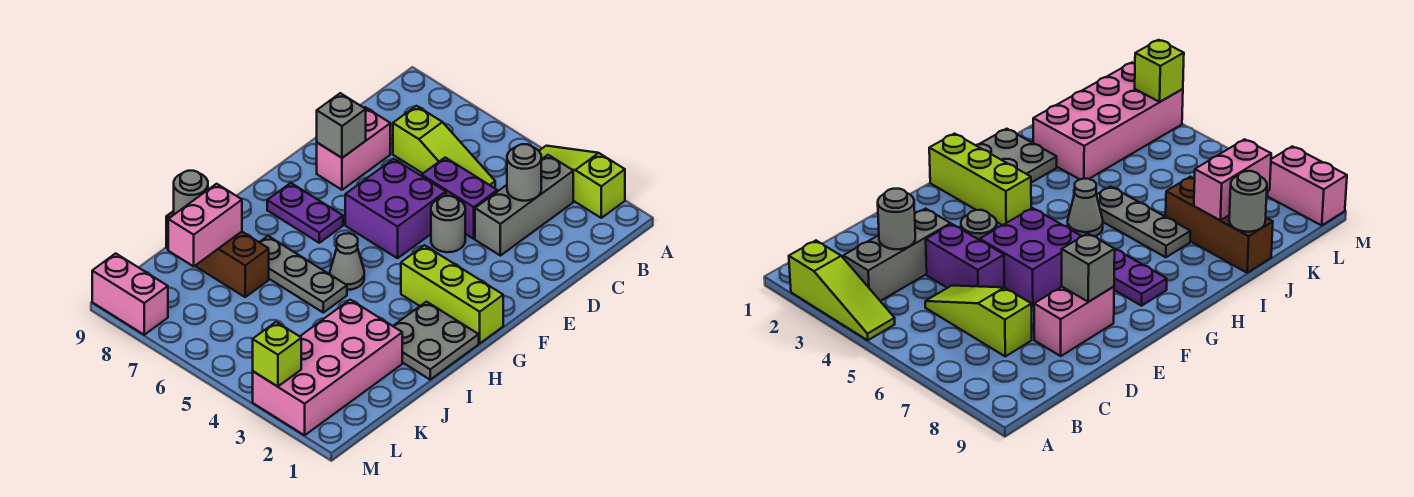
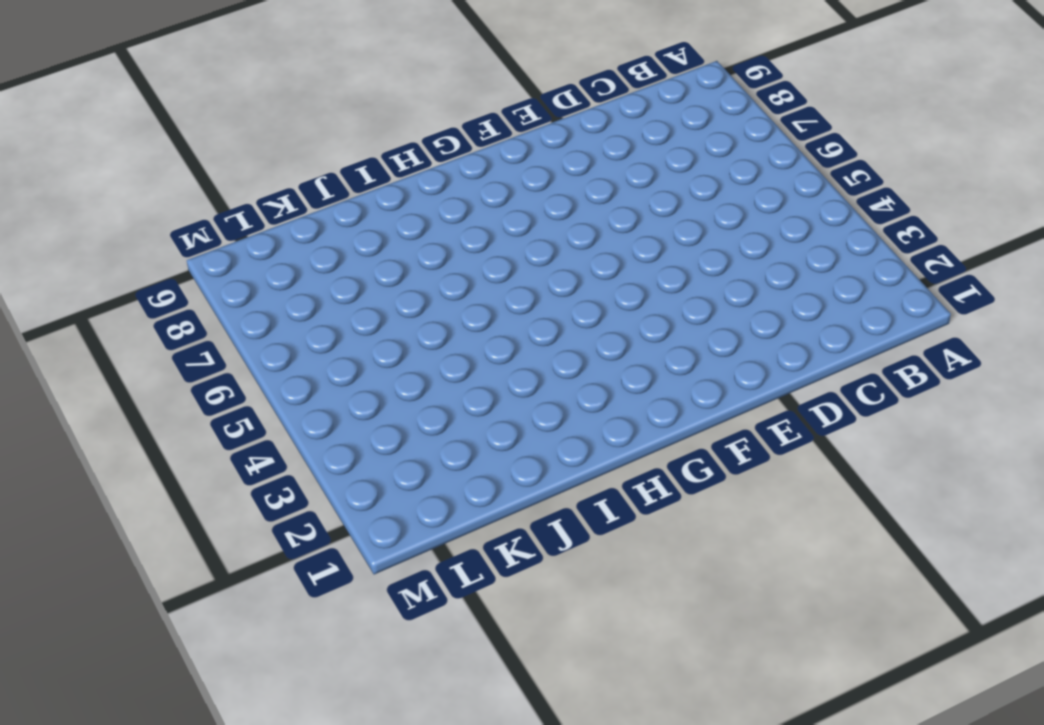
none -> lime slope A2:A4 level 1 top 2
none -> grey brick B3:D3 level 1
none -> lime slope C5:C7 level 1 top 7

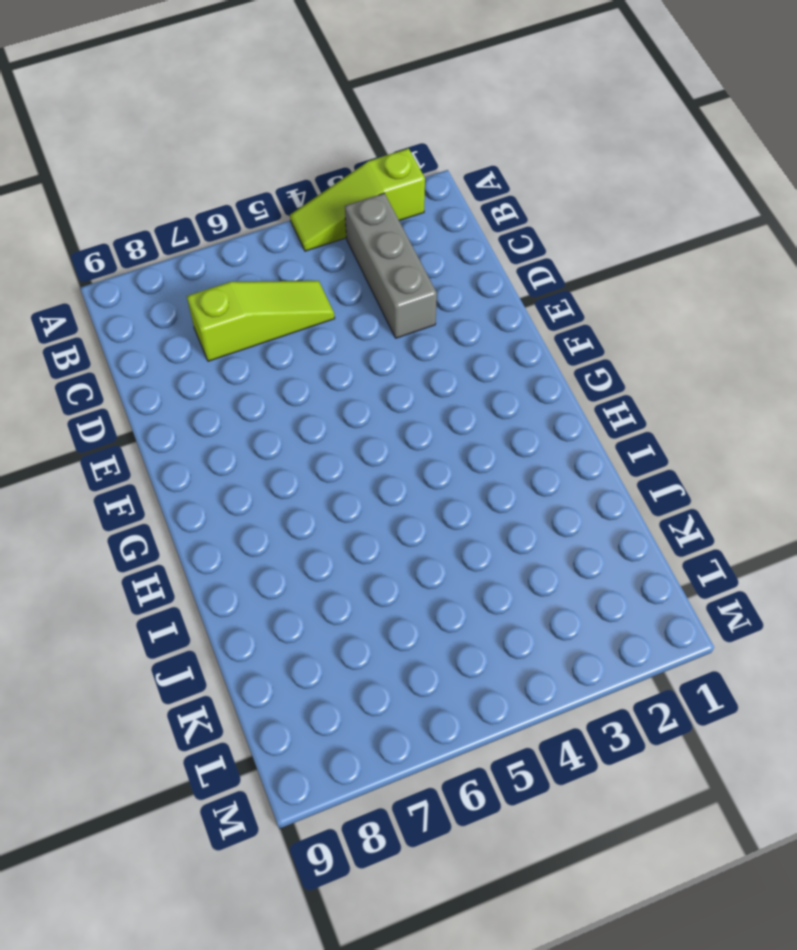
none -> purple brick D4:D5 level 1
none -> pink brick D8:E8 level 1
none -> grey round brick E4 level 1

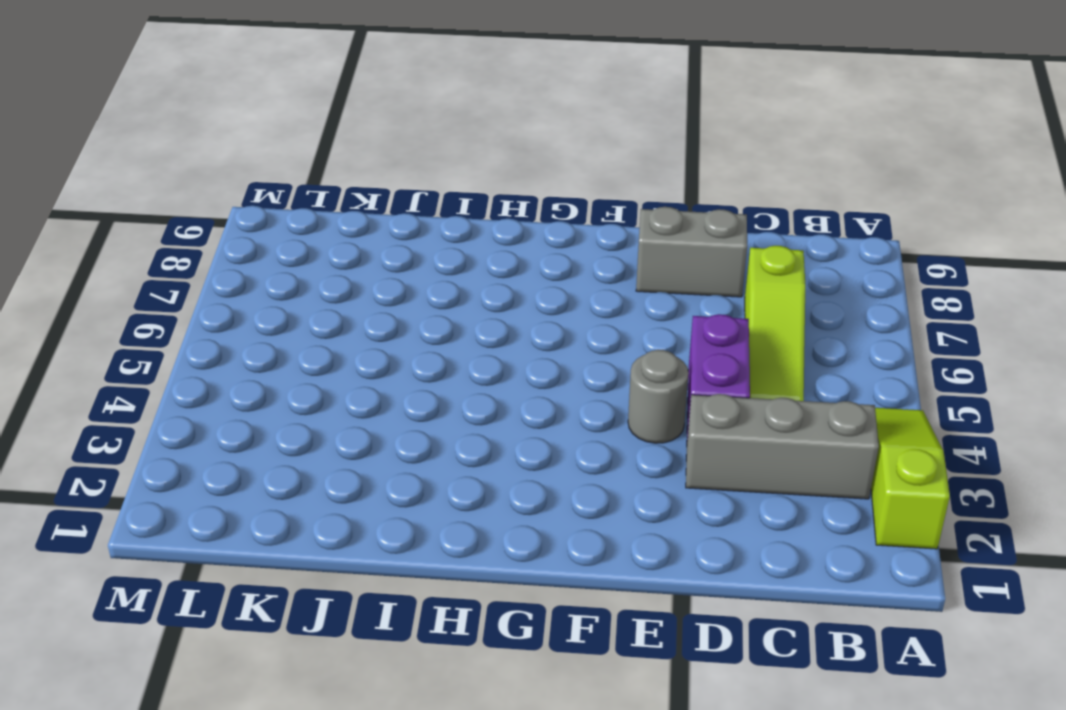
grey brick D8:E8 level 1 -> pink brick D8:E8 level 1
none -> purple brick E5:F6 level 1
none -> lime brick G1:G3 level 1
none -> purple plate G7:G8 level 1

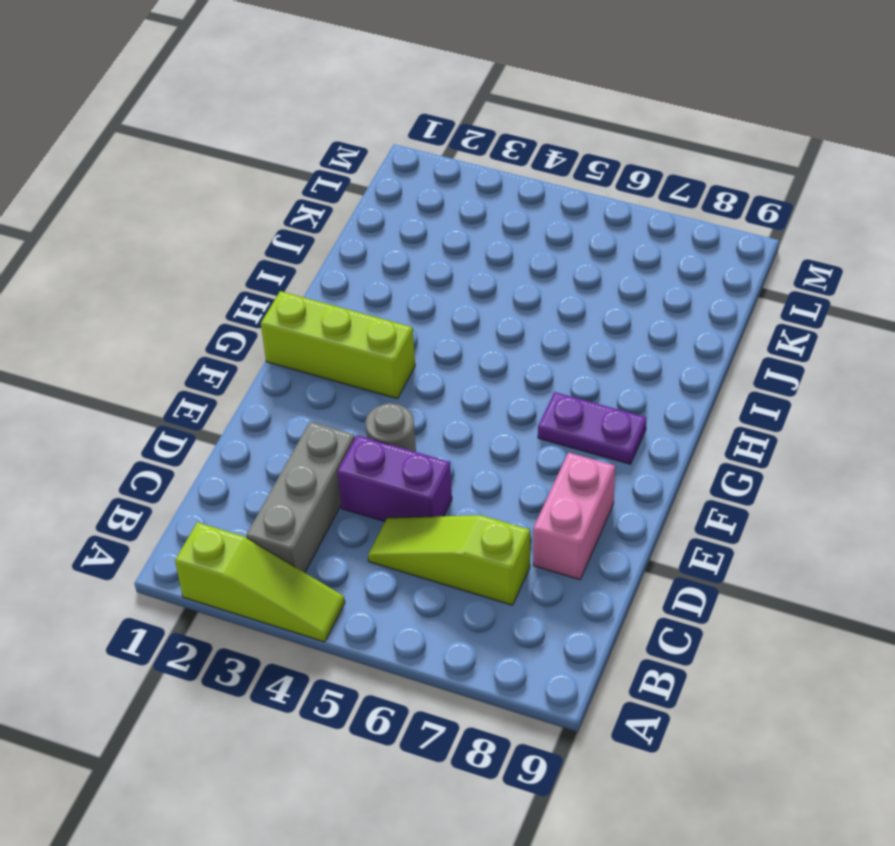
none -> purple brick E5:F6 level 1
none -> grey plate H1:I2 level 1
none -> grey cone H5 level 1

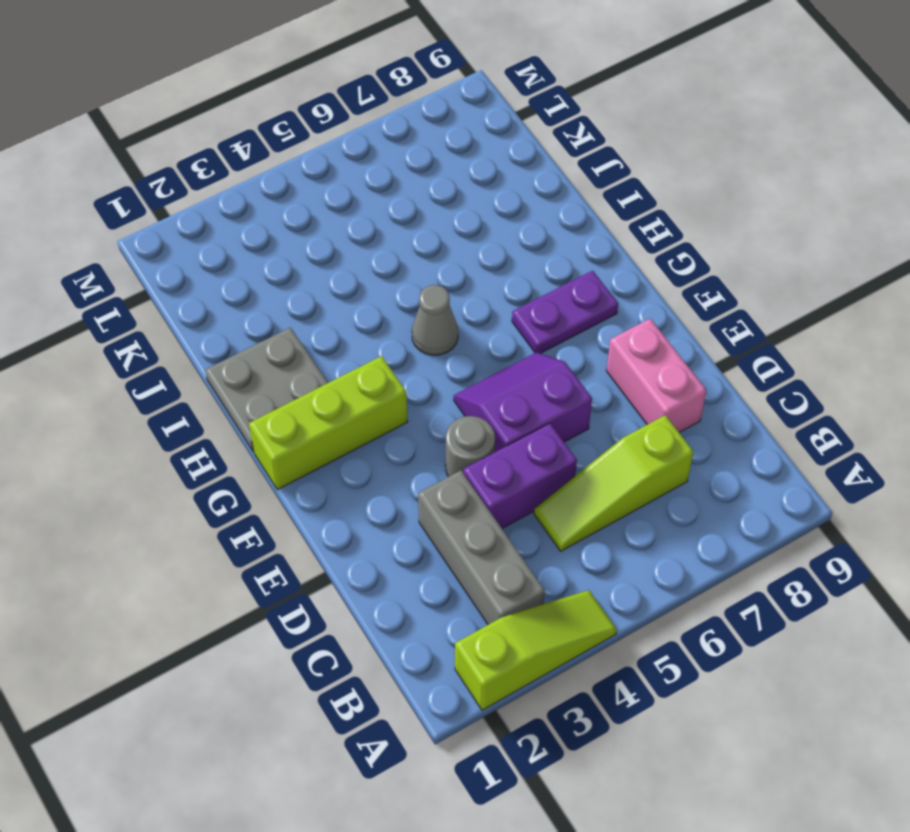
purple slope E5:F6 level 1 top E -> purple brick E5:F6 level 1
none -> grey plate I5:I7 level 1
none -> pink brick J2:M3 level 1
none -> brown brick J7:J9 level 1

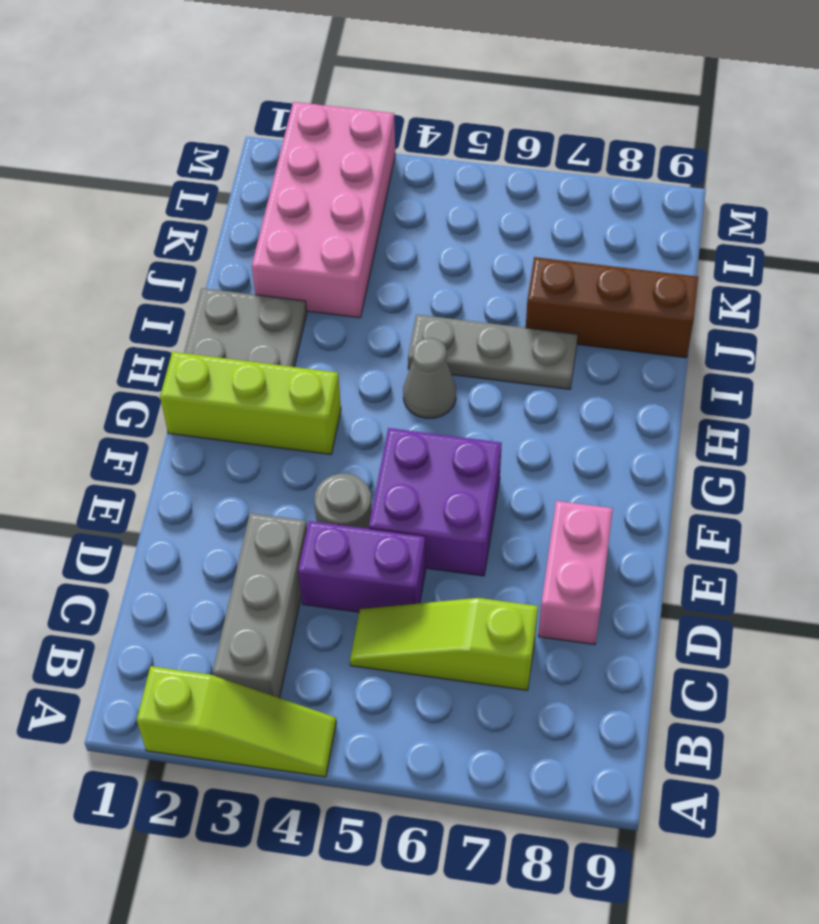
none -> purple plate G7:G8 level 1
none -> pink brick M8:M9 level 1
none -> grey round brick C3 level 2

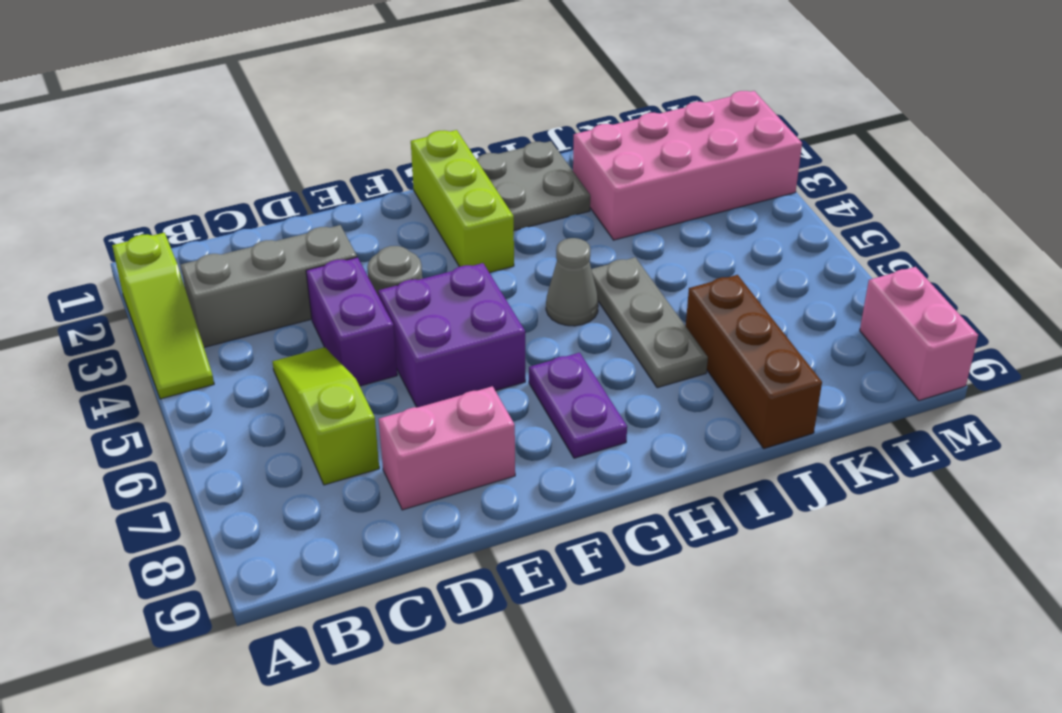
none -> grey round brick C3 level 2
none -> grey brick E8 level 2
none -> pink brick J8:K8 level 2

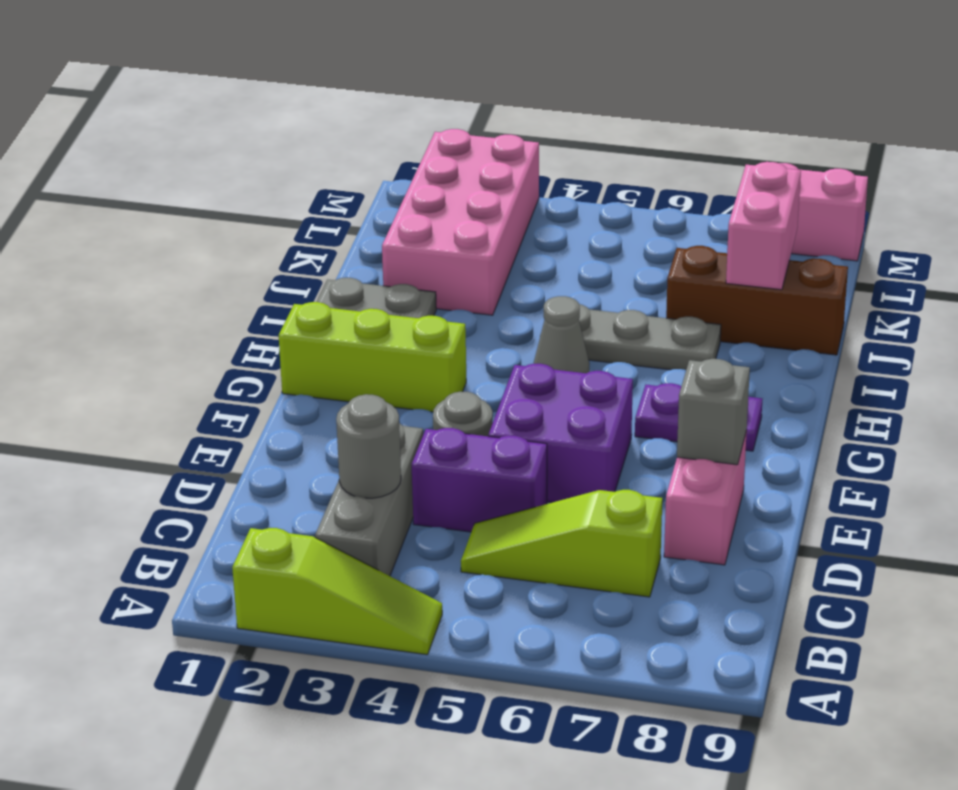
none -> grey round brick J9 level 2
none -> lime brick M3 level 2

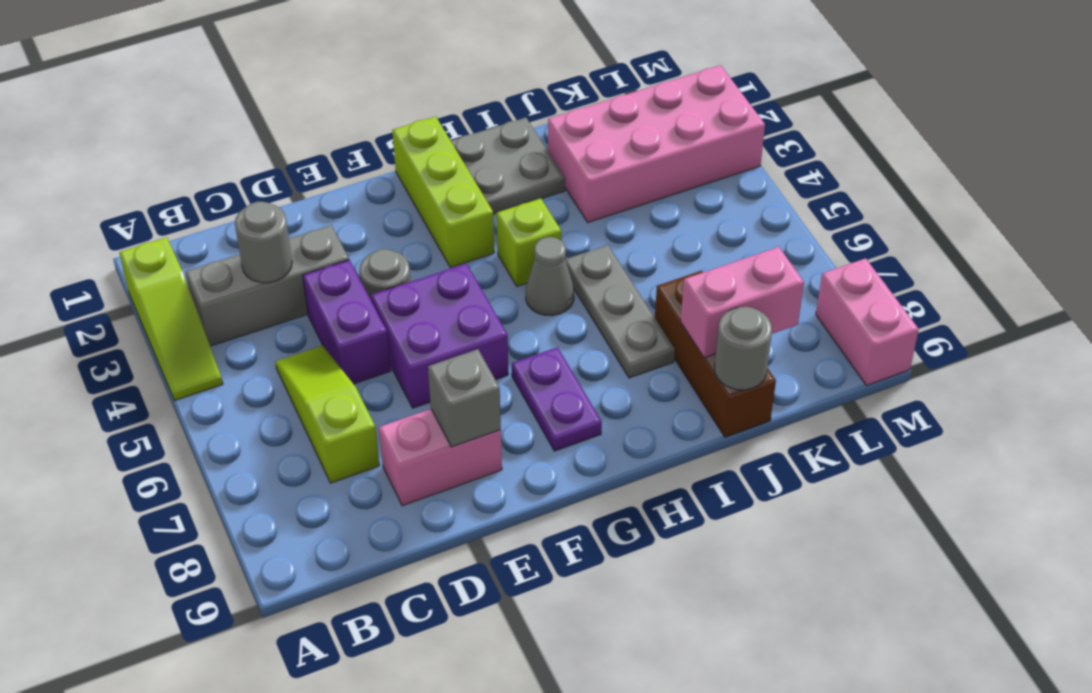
lime brick H4 level 1 -> lime brick M3 level 2

